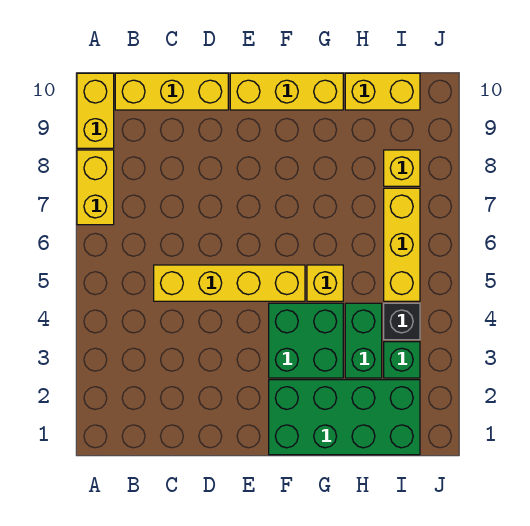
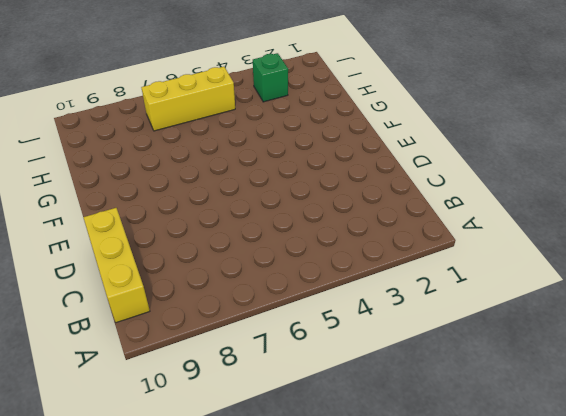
none -> yellow brick A7:A8 level 1
none -> yellow brick A9:A10 level 1
none -> yellow brick C5:F5 level 1

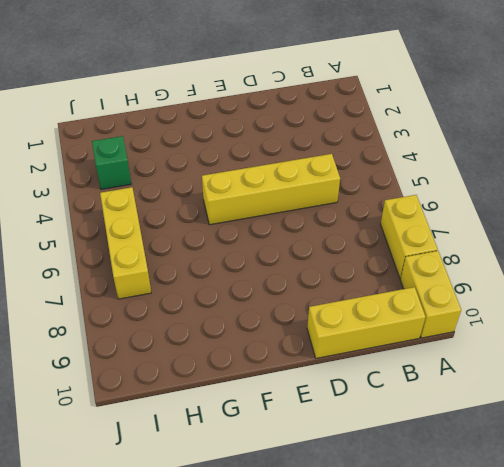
none -> yellow brick E10:G10 level 1
none -> green brick F1:I2 level 1
none -> green brick F3:G4 level 1

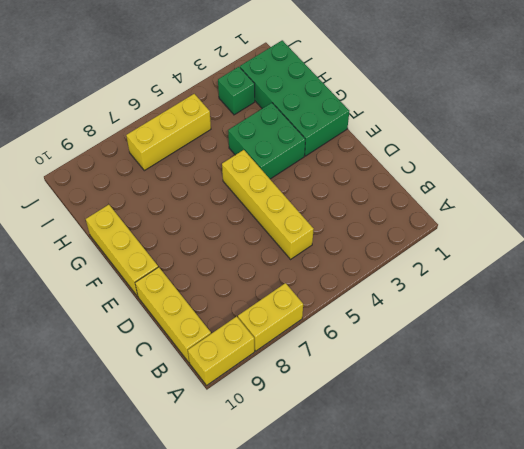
none -> yellow brick G5 level 1
none -> green brick H3:H4 level 1
none -> yellow brick H10:I10 level 1

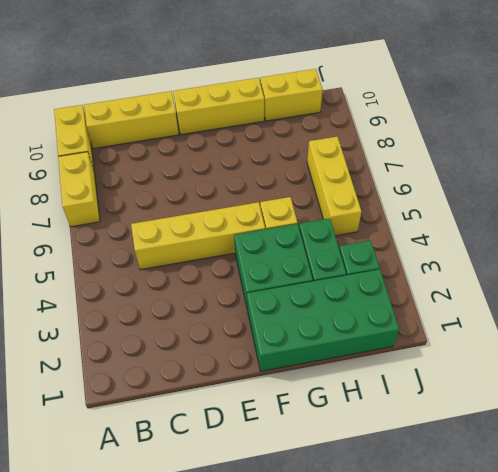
none -> black brick I4 level 1
none -> yellow brick I8 level 1

